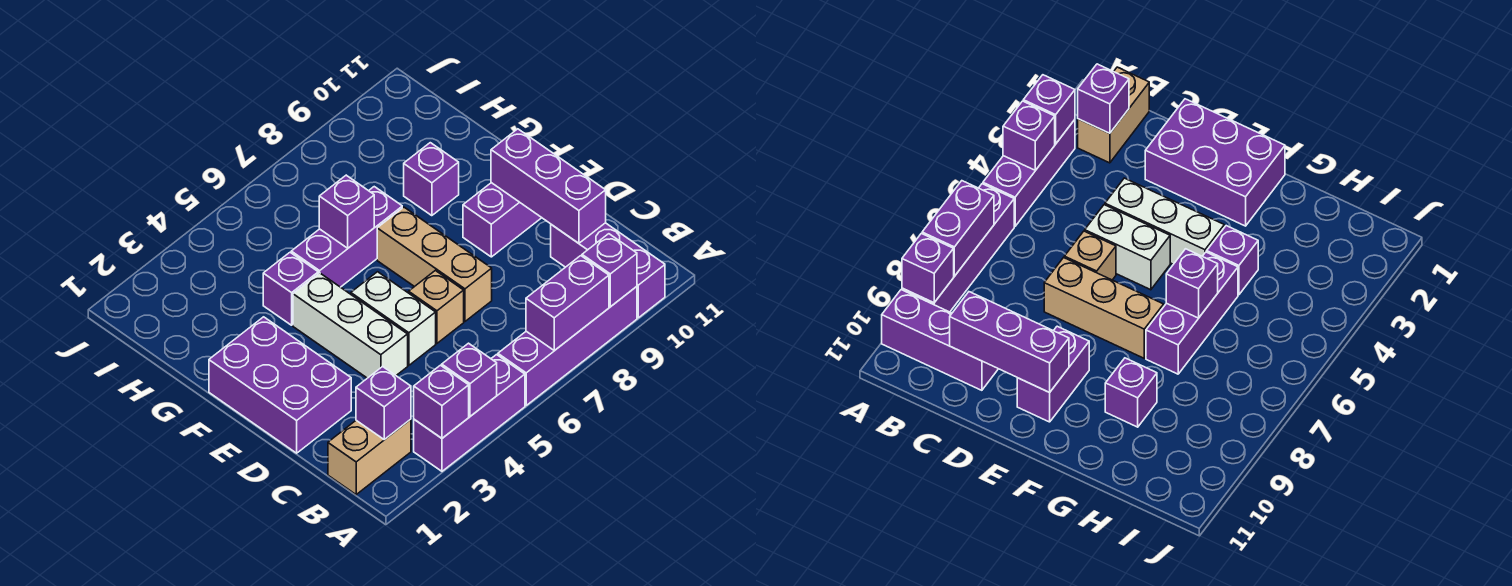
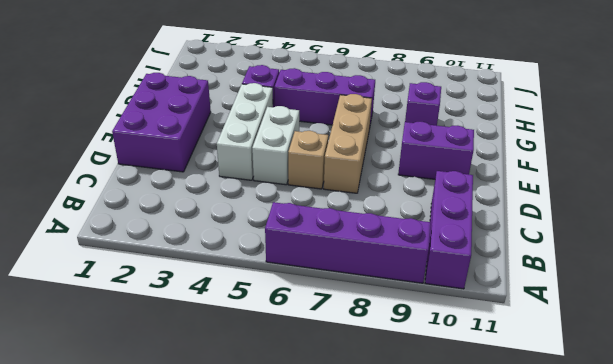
none -> purple brick A3:A5 level 1
none -> tan brick B1:B2 level 1
none -> purple brick A3 level 2

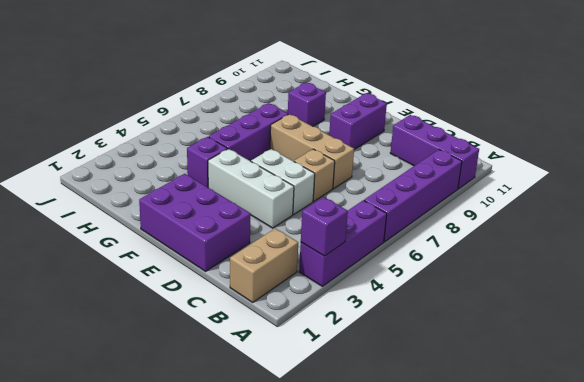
none -> purple brick A4 level 2
none -> purple brick A7:A8 level 2
none -> purple brick A9 level 2

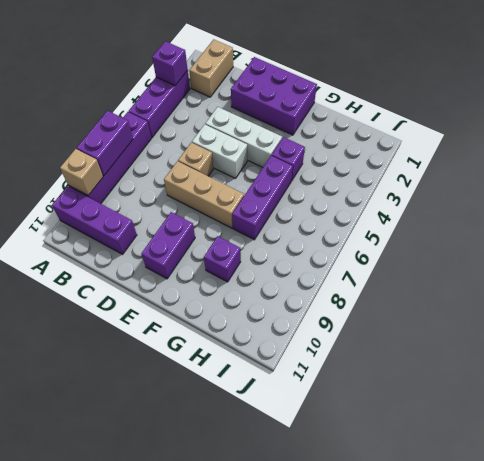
tan brick A9 level 2 -> purple brick A9 level 2
none -> purple brick A4 level 2
none -> purple brick B2 level 2
none -> purple brick C10:E10 level 2

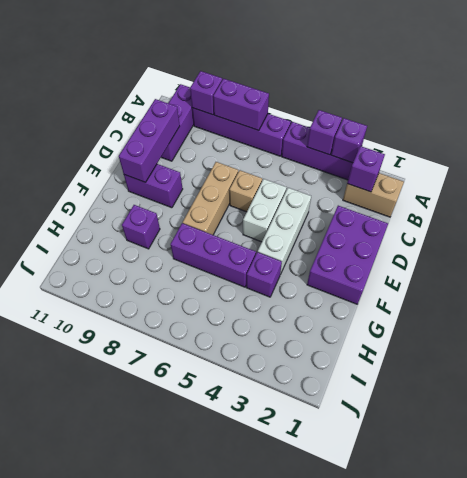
none -> purple brick G6 level 2

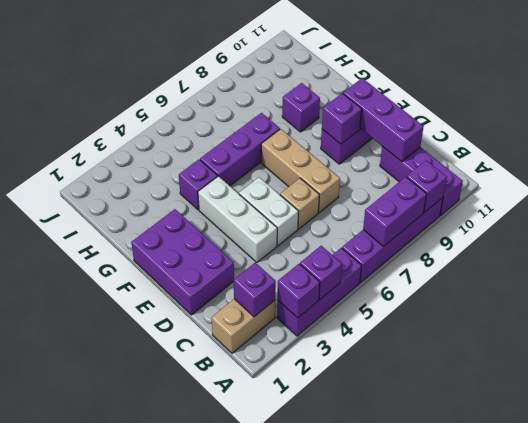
purple brick E9 level 2 -> purple brick G6 level 2

